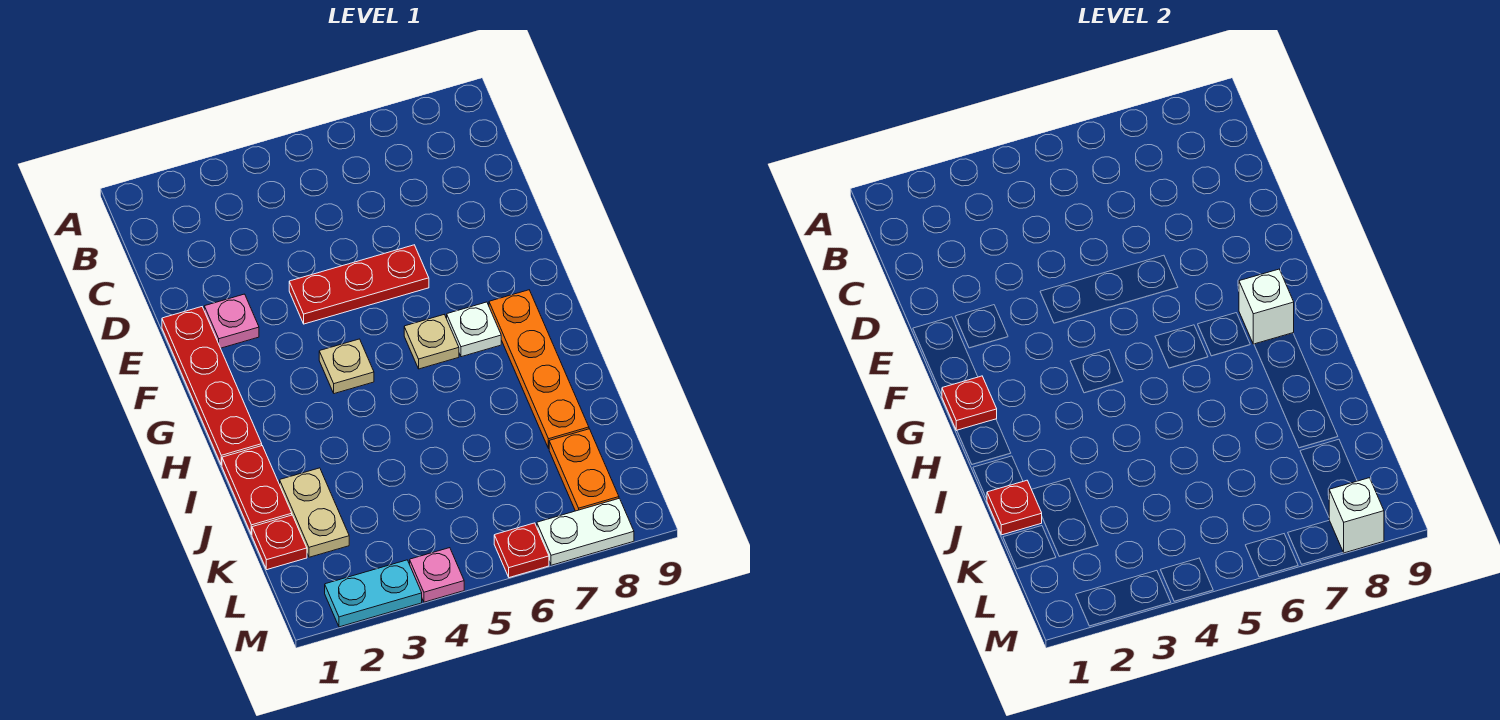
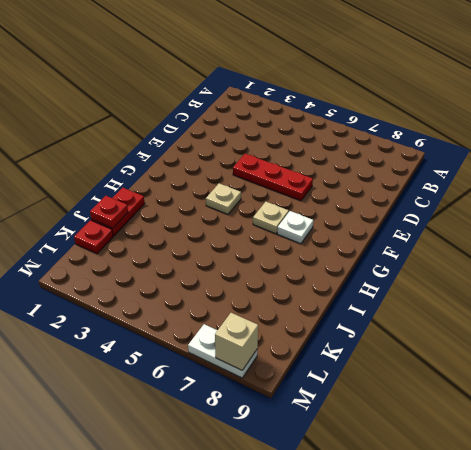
tan brick M8 level 2 -> white brick M8 level 2
none -> red plate E1:H1 level 1
none -> pink plate E2 level 1
none -> orange plate G8:J8 level 1

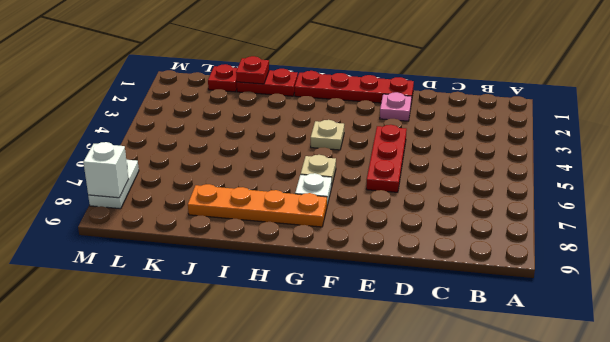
none -> tan plate J2:K2 level 1
none -> orange plate K8:L8 level 1
none -> cyan plate M2:M3 level 1

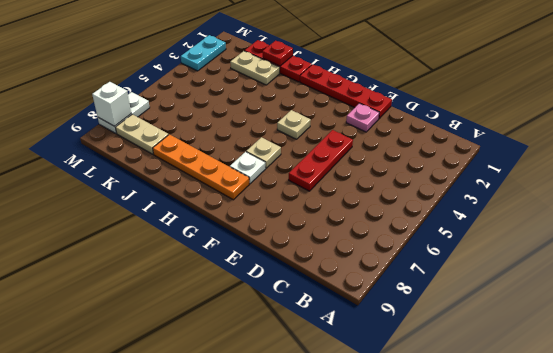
tan plate K8:L8 level 1 -> orange plate K8:L8 level 1
none -> pink plate M4 level 1
none -> red plate M6 level 1
none -> red plate G1 level 2

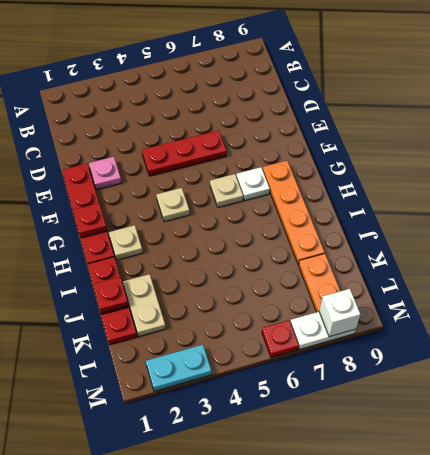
tan plate H2 level 1 -> none
none -> pink plate M4 level 1
none -> white brick G8 level 2

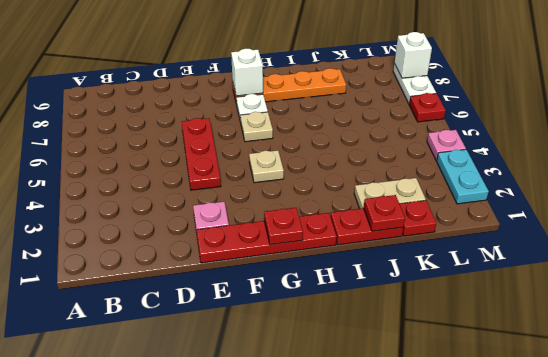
none -> orange plate K8:L8 level 1

